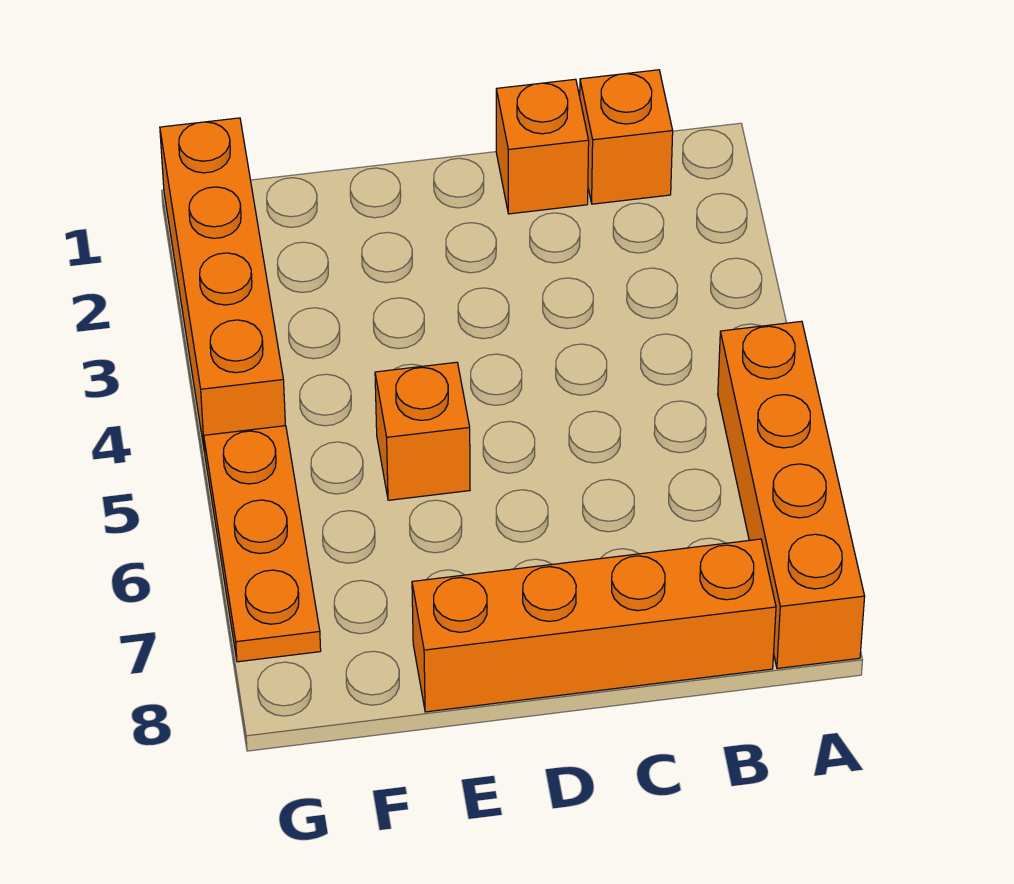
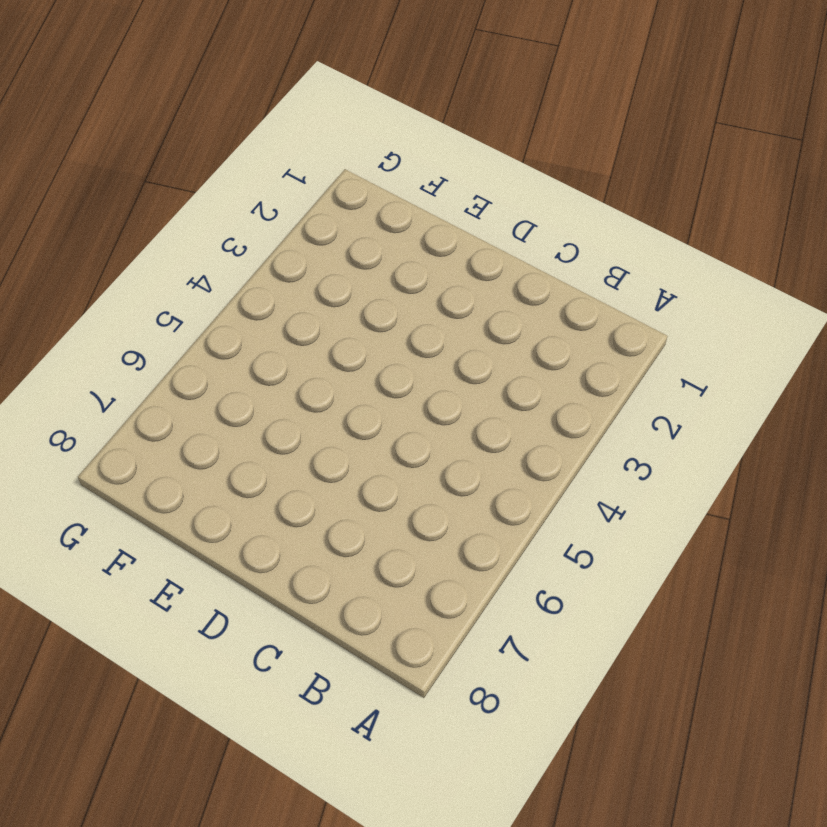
none -> orange brick A5:A8 level 1
none -> orange brick B1 level 1

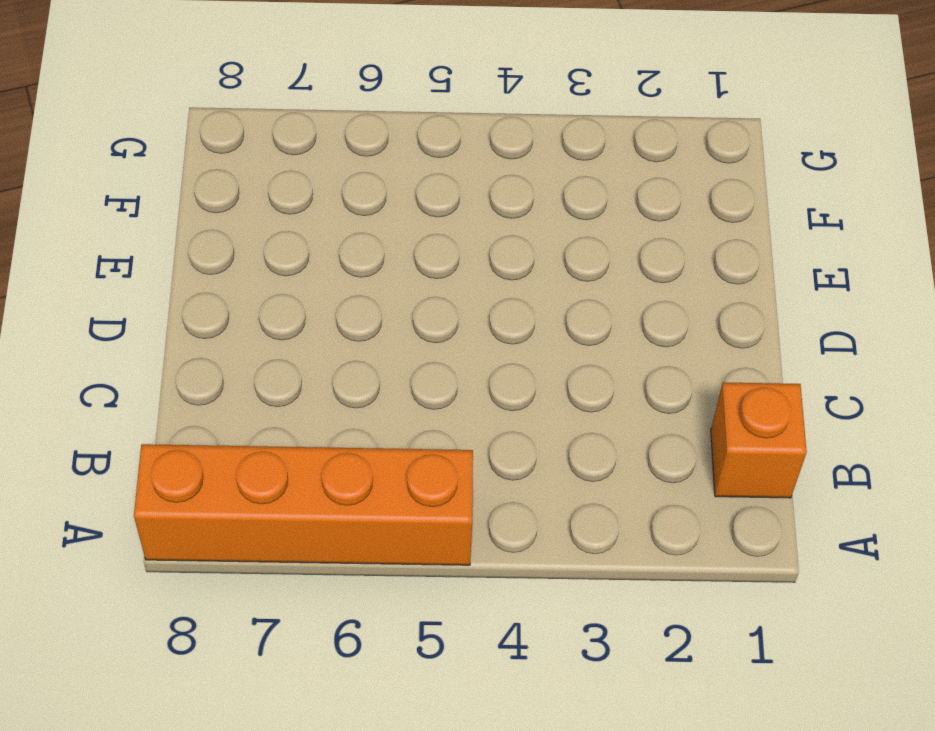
none -> orange brick B8:E8 level 1
none -> orange brick C1 level 1

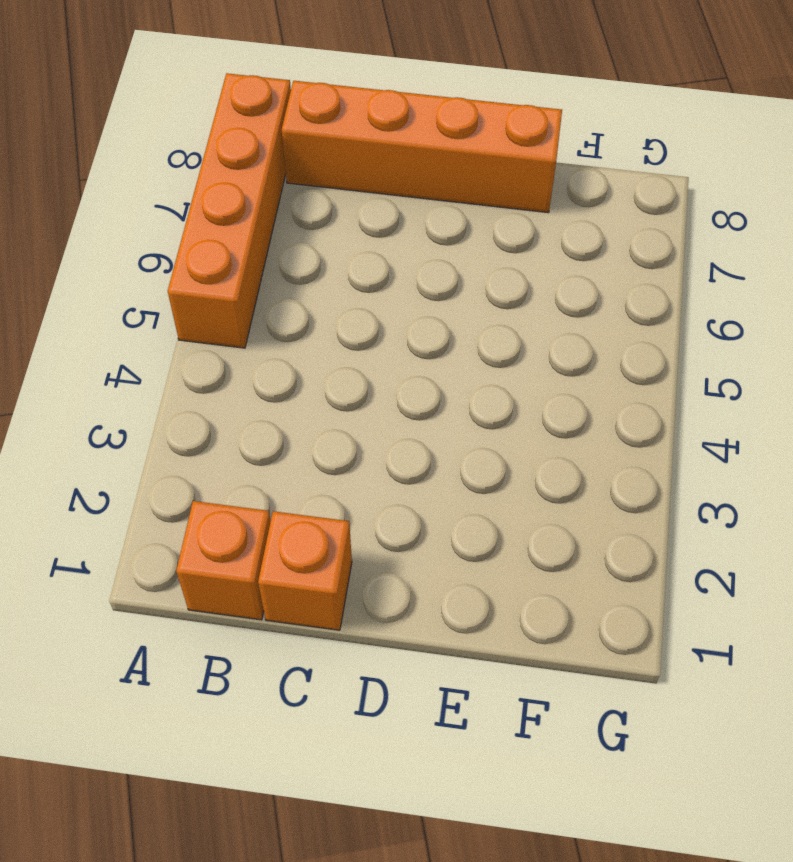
none -> orange brick E5 level 1
none -> orange brick G1:G4 level 1

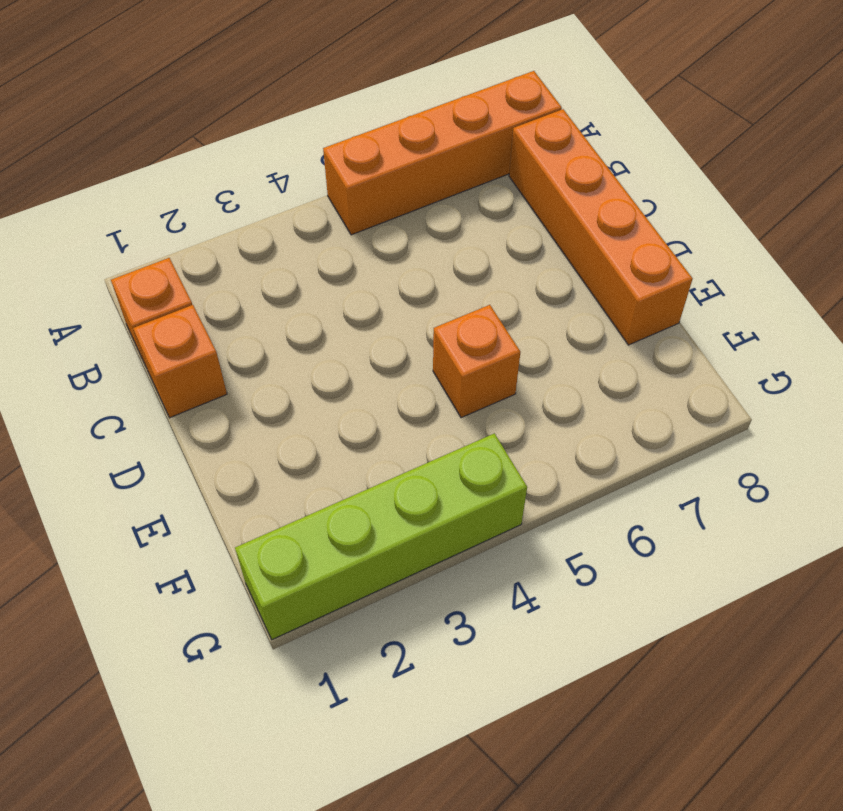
lime brick G1:G4 level 1 -> orange brick G1:G4 level 1
none -> orange plate G5:G7 level 1

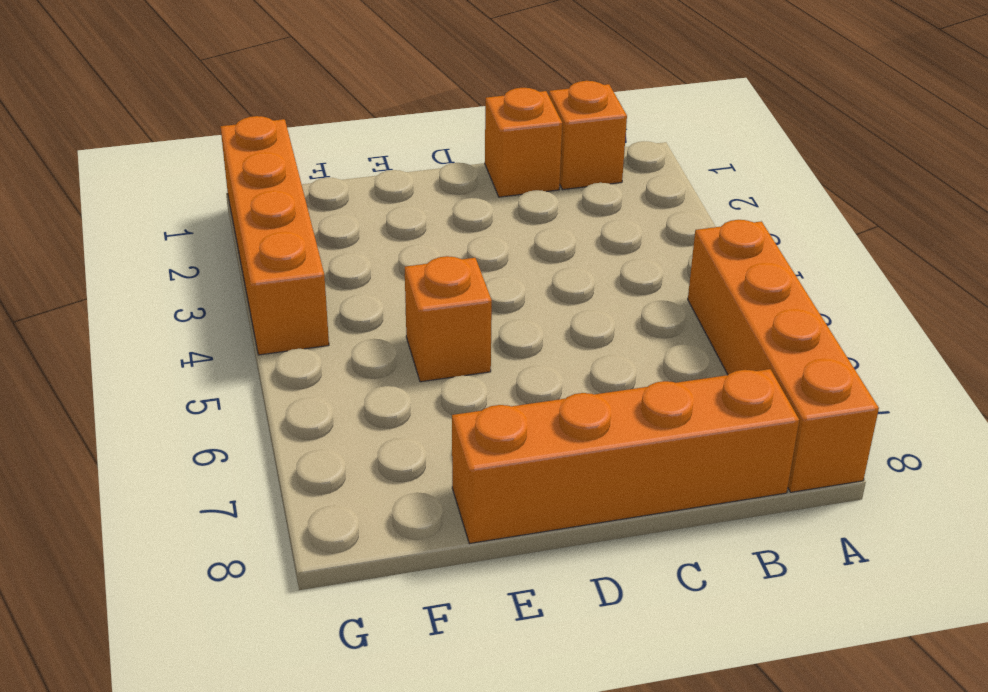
none -> orange plate G5:G7 level 1

